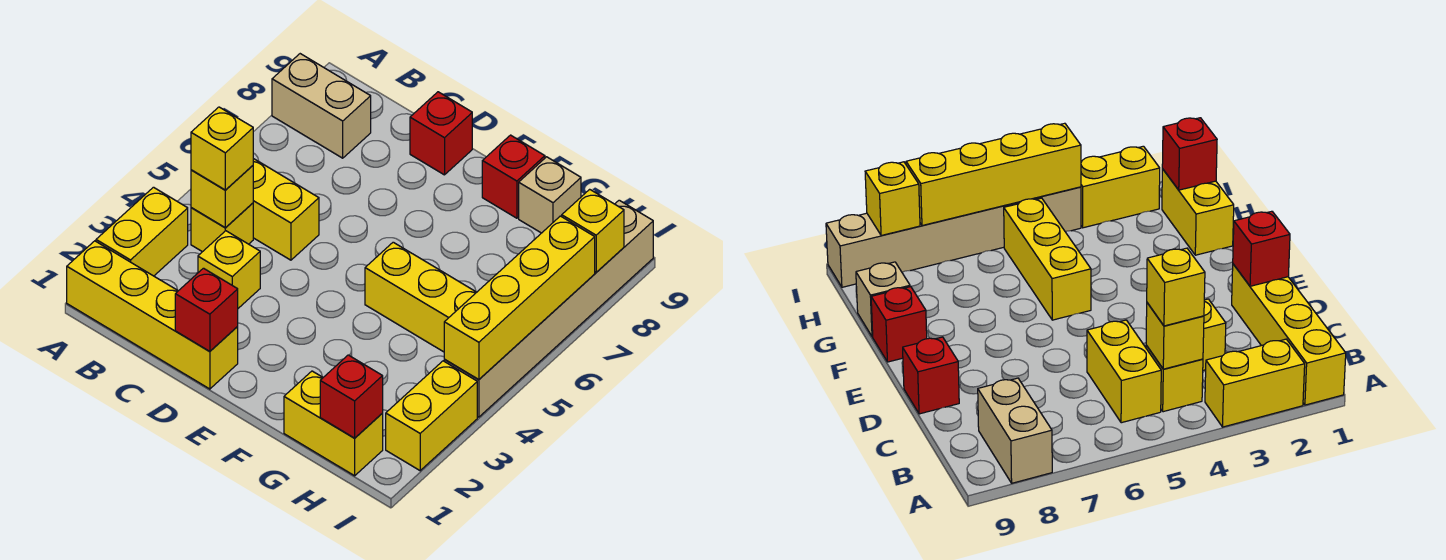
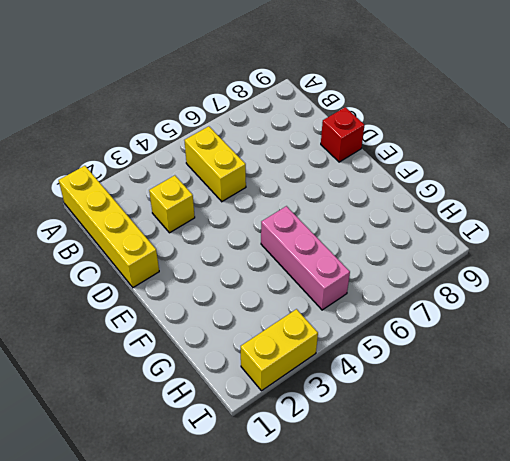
pink brick F5:H5 level 1 -> yellow brick F5:H5 level 1
none -> yellow brick A2:A3 level 1
none -> tan brick A8:B8 level 1
none -> yellow brick B4 level 1

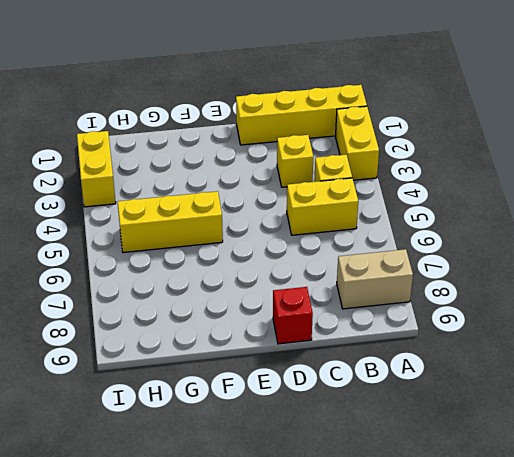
none -> red brick F9 level 1
none -> yellow brick G1:H1 level 1
none -> tan brick G9 level 1

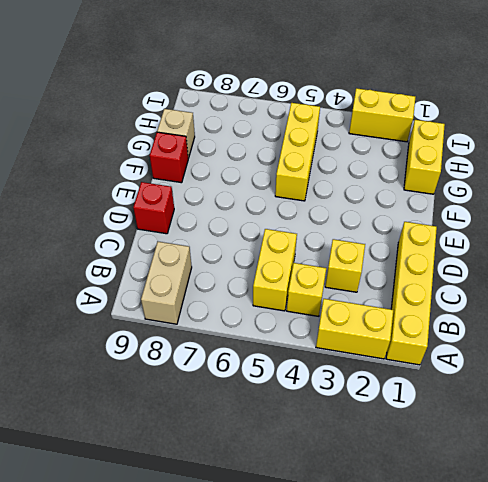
none -> tan brick I4:I9 level 1
none -> yellow brick B4 level 2
none -> red brick D1 level 2

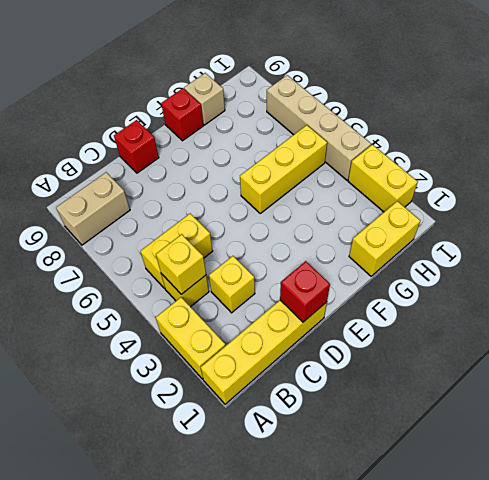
tan brick I4:I7 level 1 -> tan brick I4:I9 level 1
none -> red brick H1 level 2
none -> yellow brick I4:I7 level 2
none -> yellow brick I8 level 2

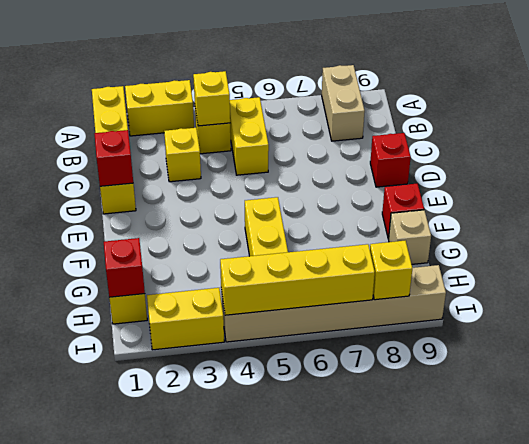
none -> yellow brick B4 level 3

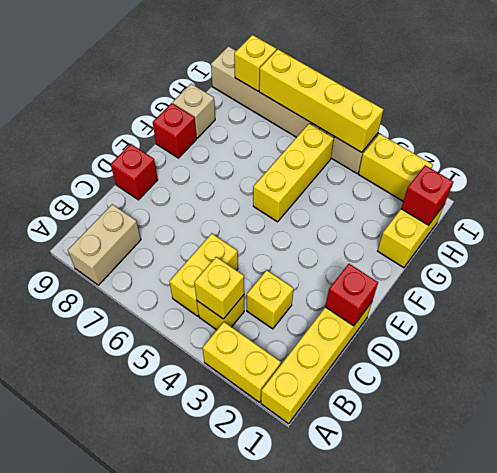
none -> yellow brick B4 level 3

